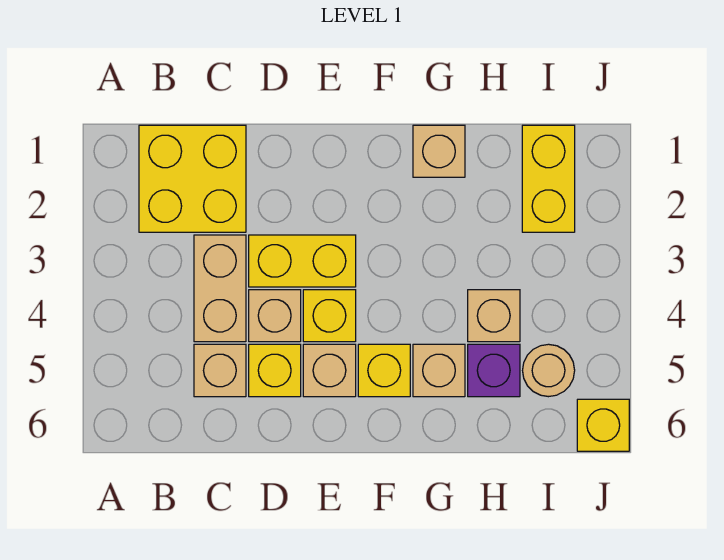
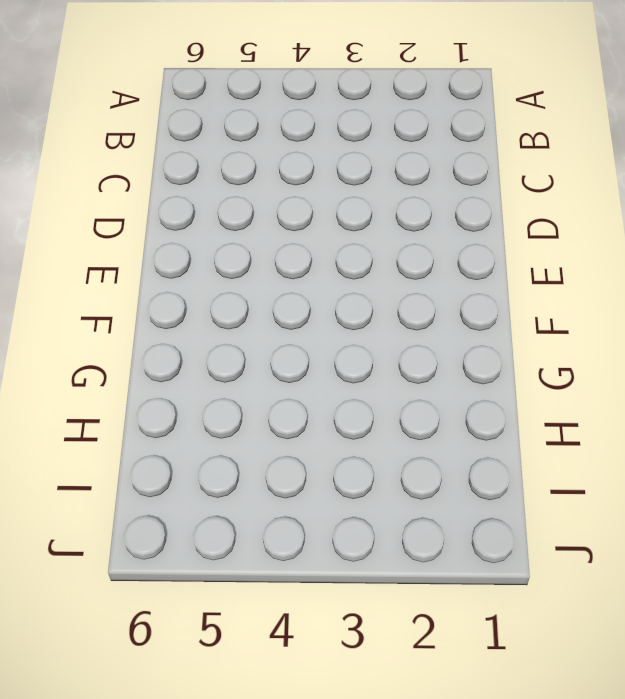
none -> yellow brick B1:C2 level 1
none -> tan brick C3:C4 level 1
none -> tan brick C5 level 1

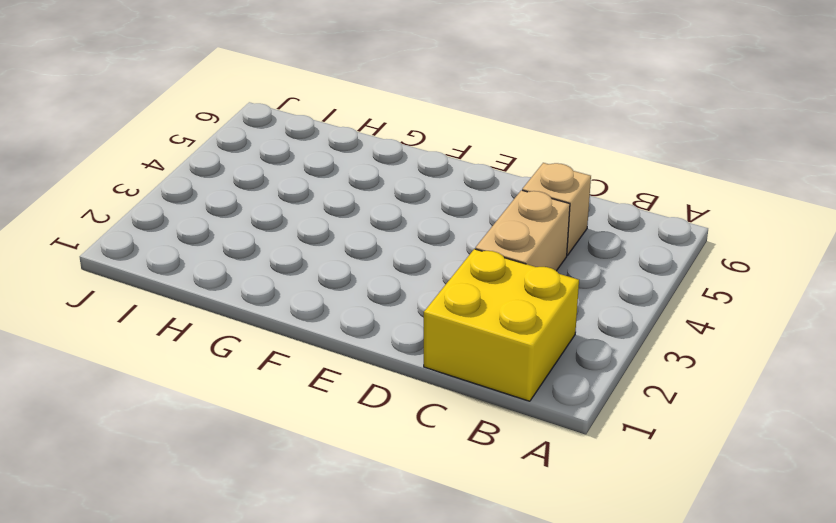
none -> yellow brick D3:E3 level 1
none -> tan brick D4 level 1
none -> yellow brick D5 level 1

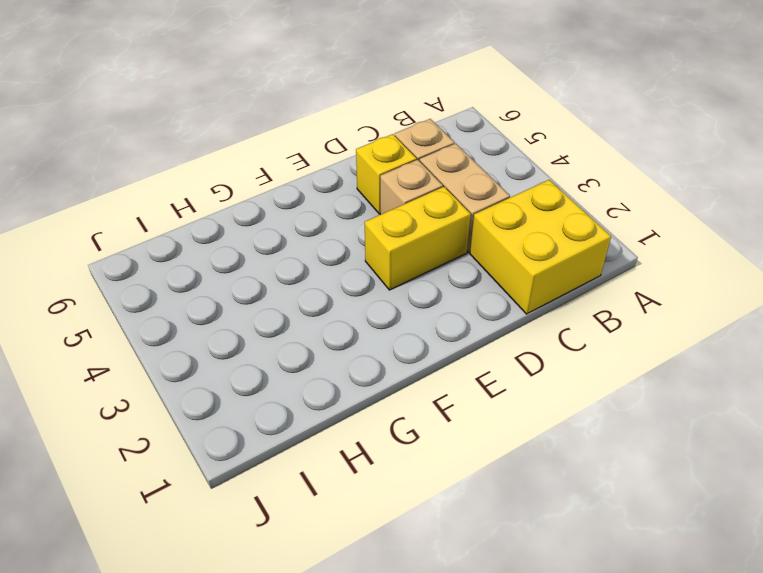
none -> yellow brick E4 level 1
none -> tan brick E5 level 1
none -> yellow brick F5 level 1

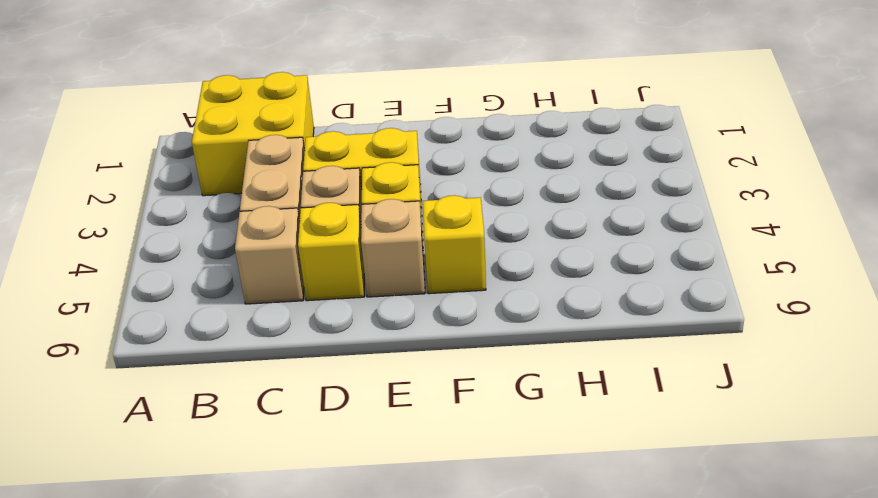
none -> tan brick G1 level 1
none -> tan brick G5 level 1
none -> tan brick H4 level 1

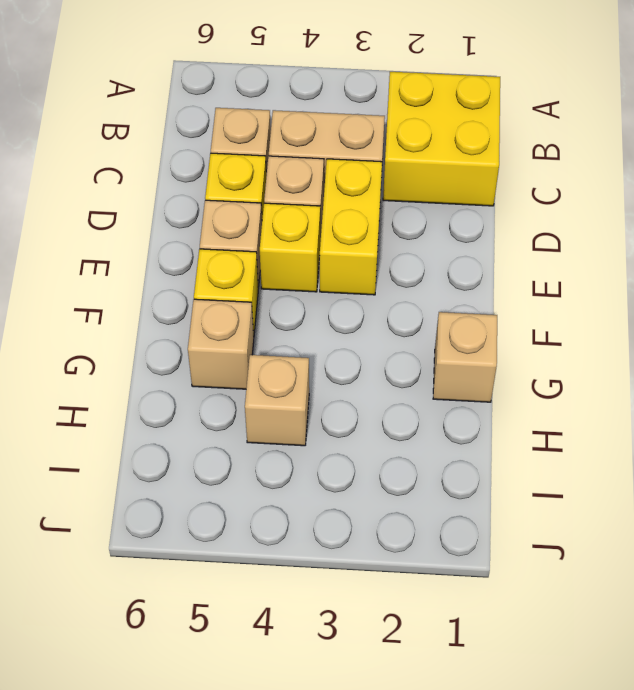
none -> purple brick H5 level 1
none -> yellow brick I1:I2 level 1
none -> tan round brick I5 level 1

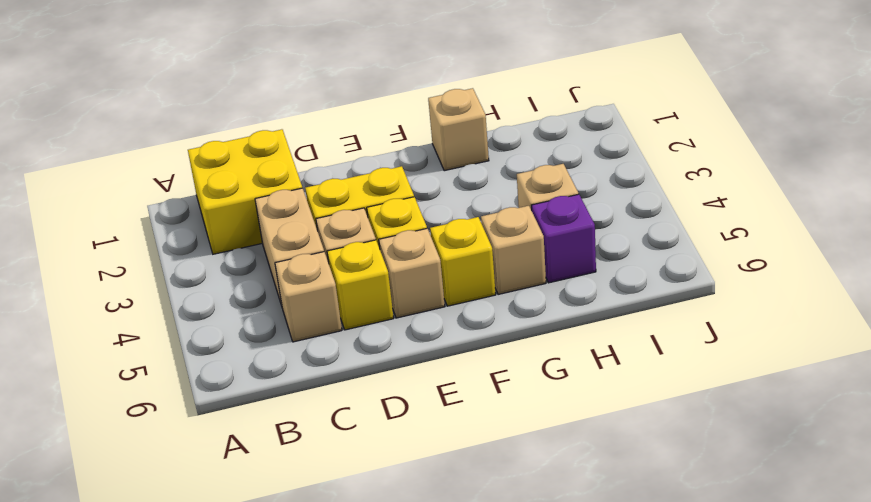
none -> yellow brick I1:I2 level 1
none -> tan round brick I5 level 1
none -> yellow brick J6 level 1

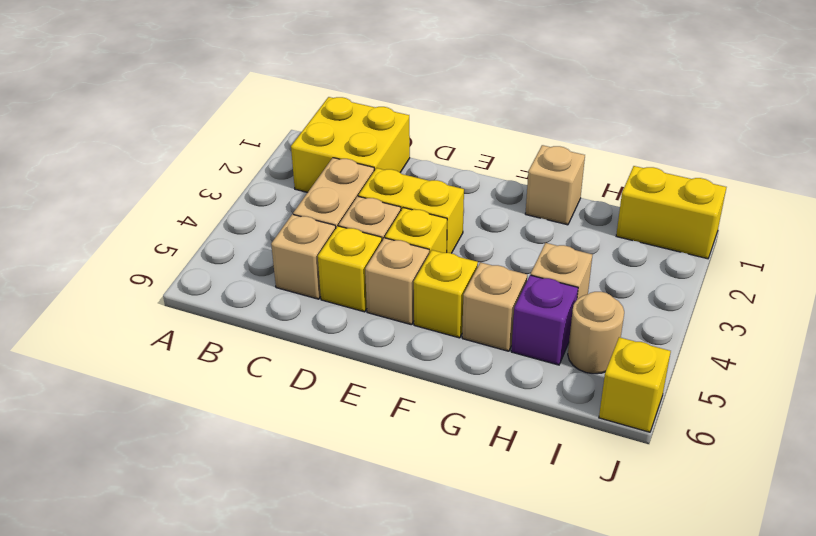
yellow brick I1:J1 level 1 -> yellow brick I1:I2 level 1

